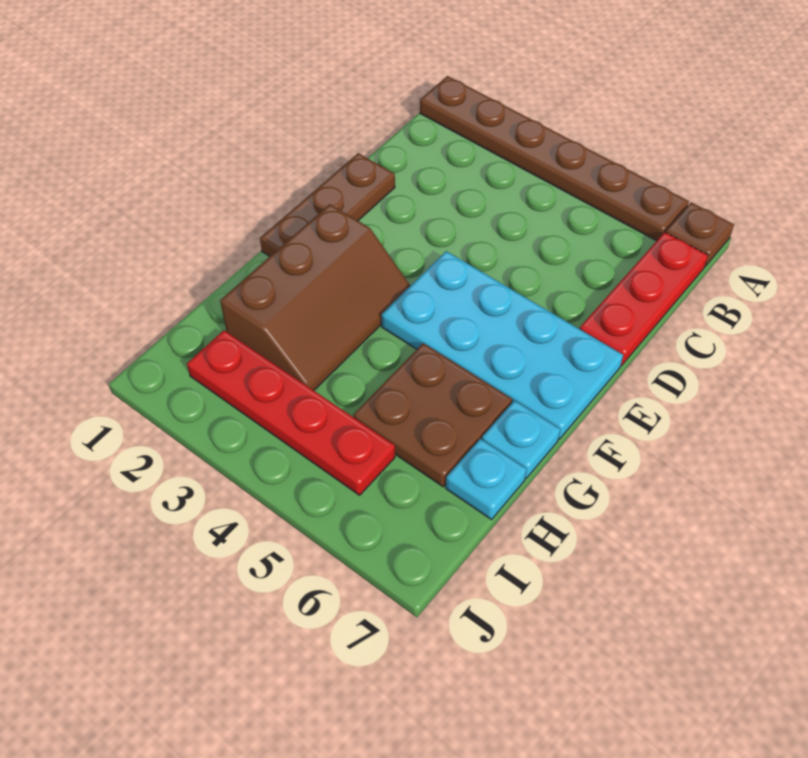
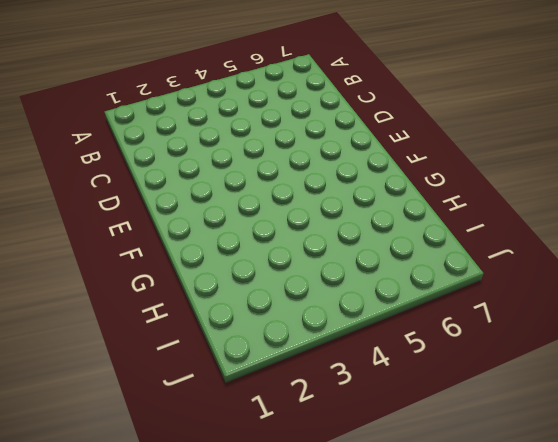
none -> brown plate A1:A6 level 1
none -> brown plate A7 level 1

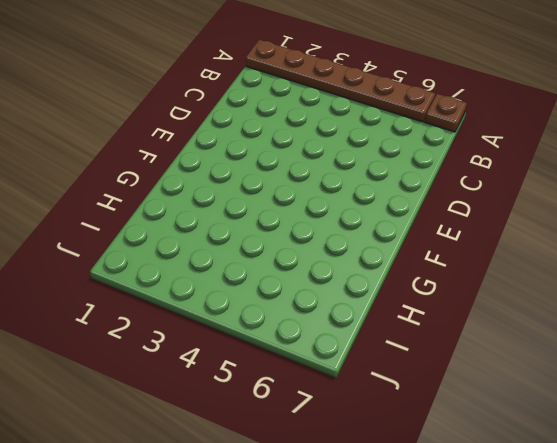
none -> red plate B7:D7 level 1
none -> brown plate D1:F1 level 1

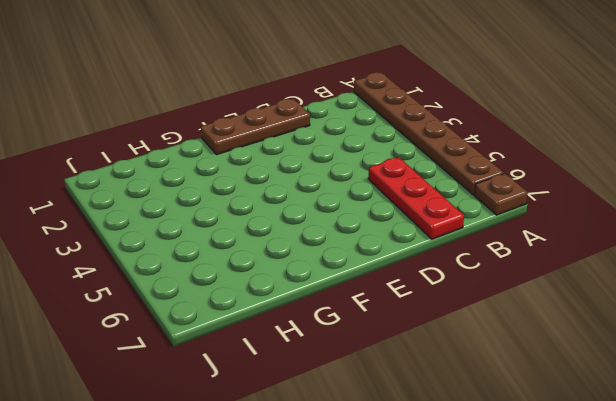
red plate C5:C7 level 1 -> red plate B7:D7 level 1
none -> cyan plate E4:F7 level 1
none -> brown slope F2:H3 level 1 top 2

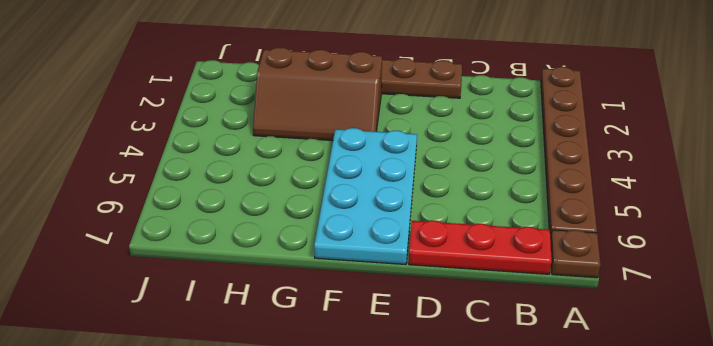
none -> brown plate G5:H6 level 1
none -> cyan plate G7 level 1

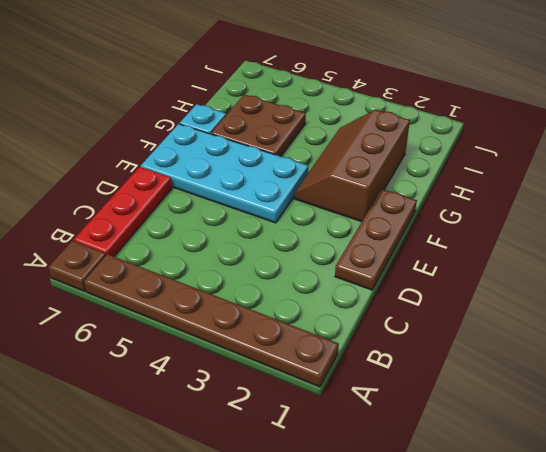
none -> cyan plate H7 level 1
none -> red plate I2:I5 level 1

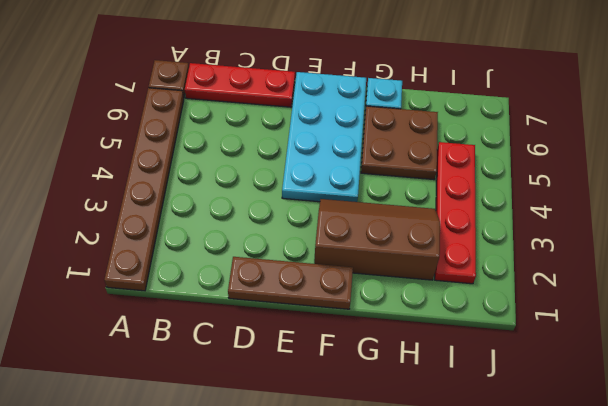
none -> cyan plate H7 level 1

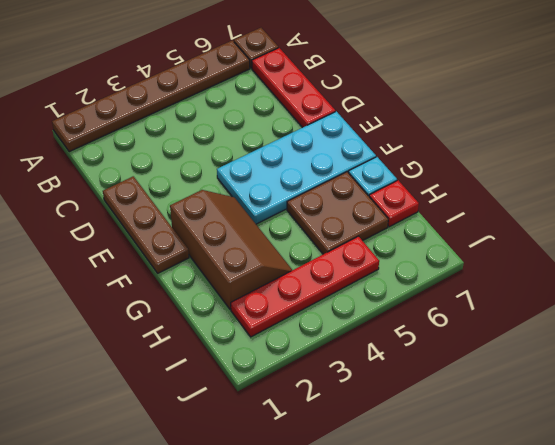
red plate H7 level 1 -> cyan plate H7 level 1

